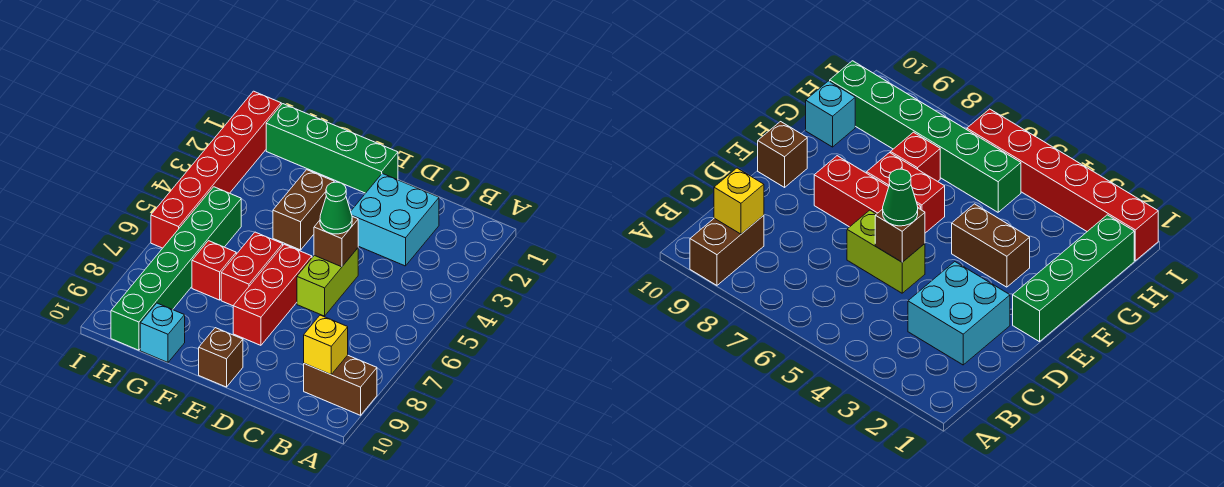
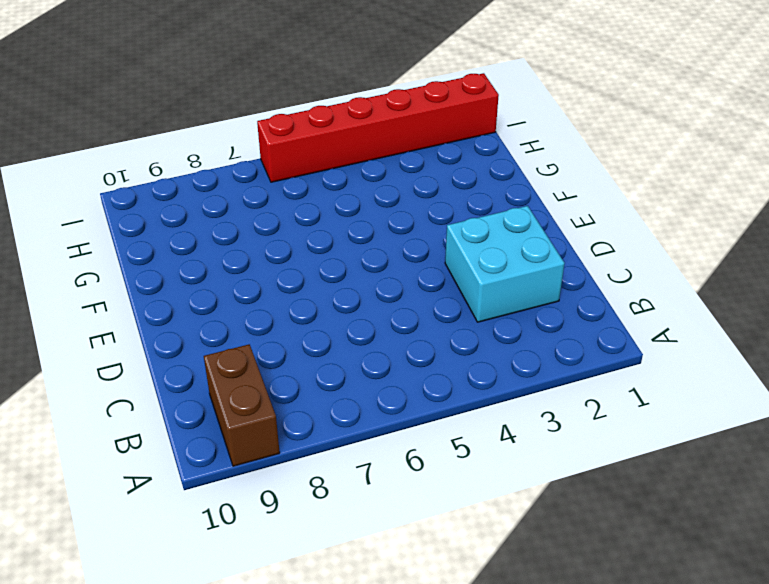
none -> lime brick D5:D6 level 1
none -> green brick E1:H1 level 1
none -> red brick E6:E8 level 1

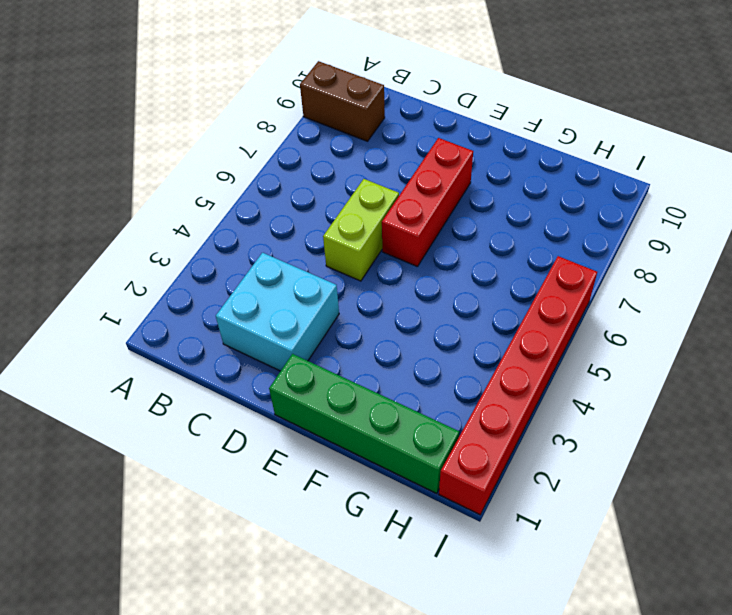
none -> brown brick E10 level 1
none -> brown brick F3:F4 level 1
none -> red brick F6:F7 level 1

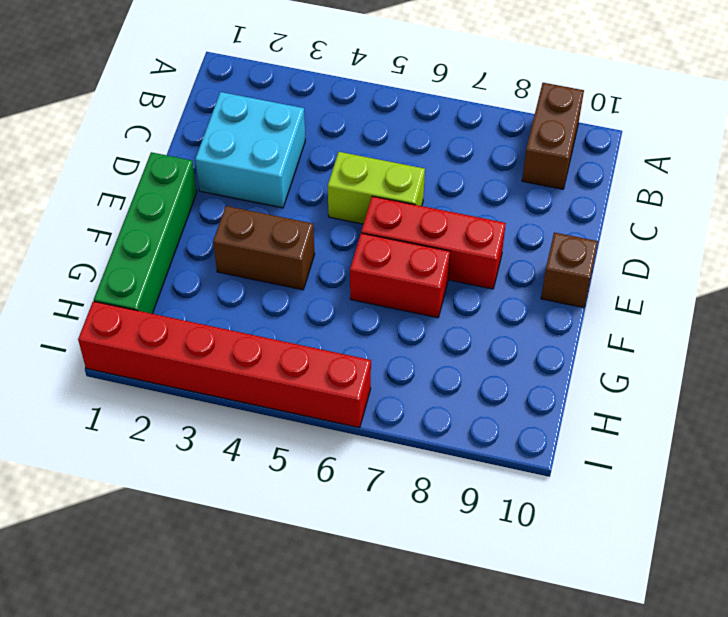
none -> red brick G7 level 1
none -> cyan brick G10 level 1
none -> green brick H5:H10 level 1

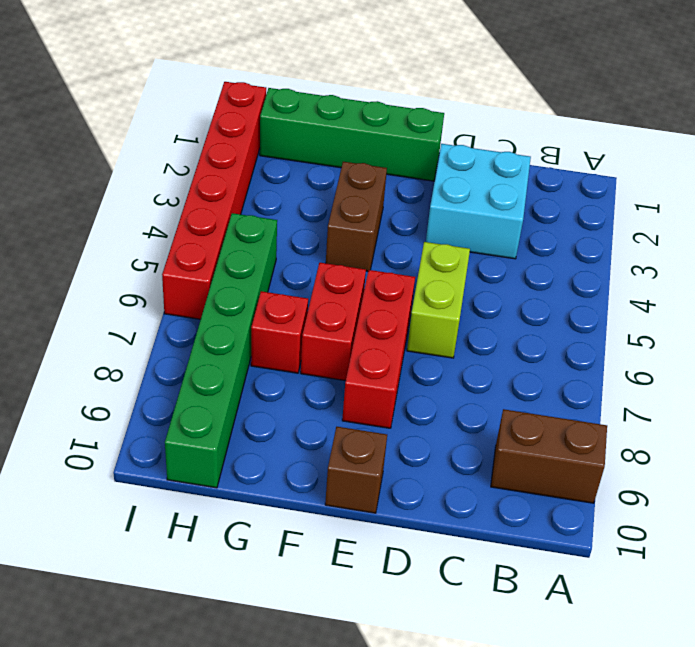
none -> cyan brick G10 level 1
none -> yellow brick B9 level 2
none -> brown brick D5 level 2

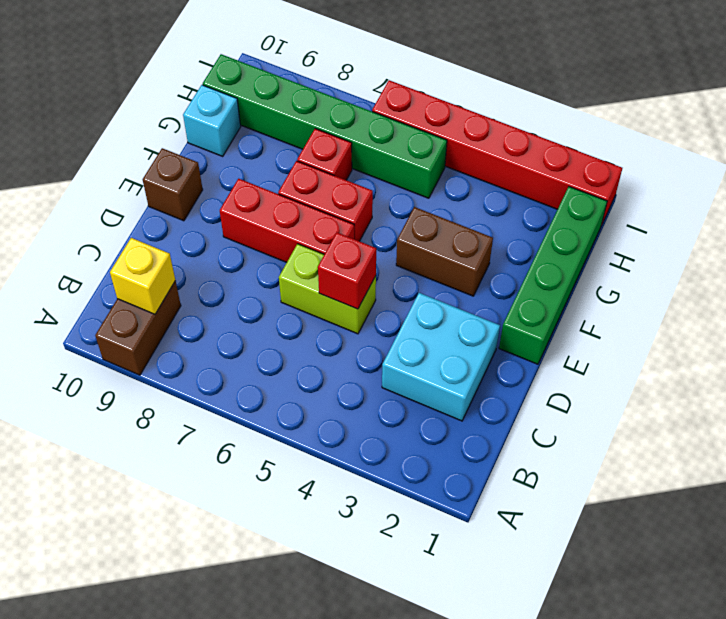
red brick D5 level 2 -> brown brick D5 level 2
none -> green cone D5 level 3

